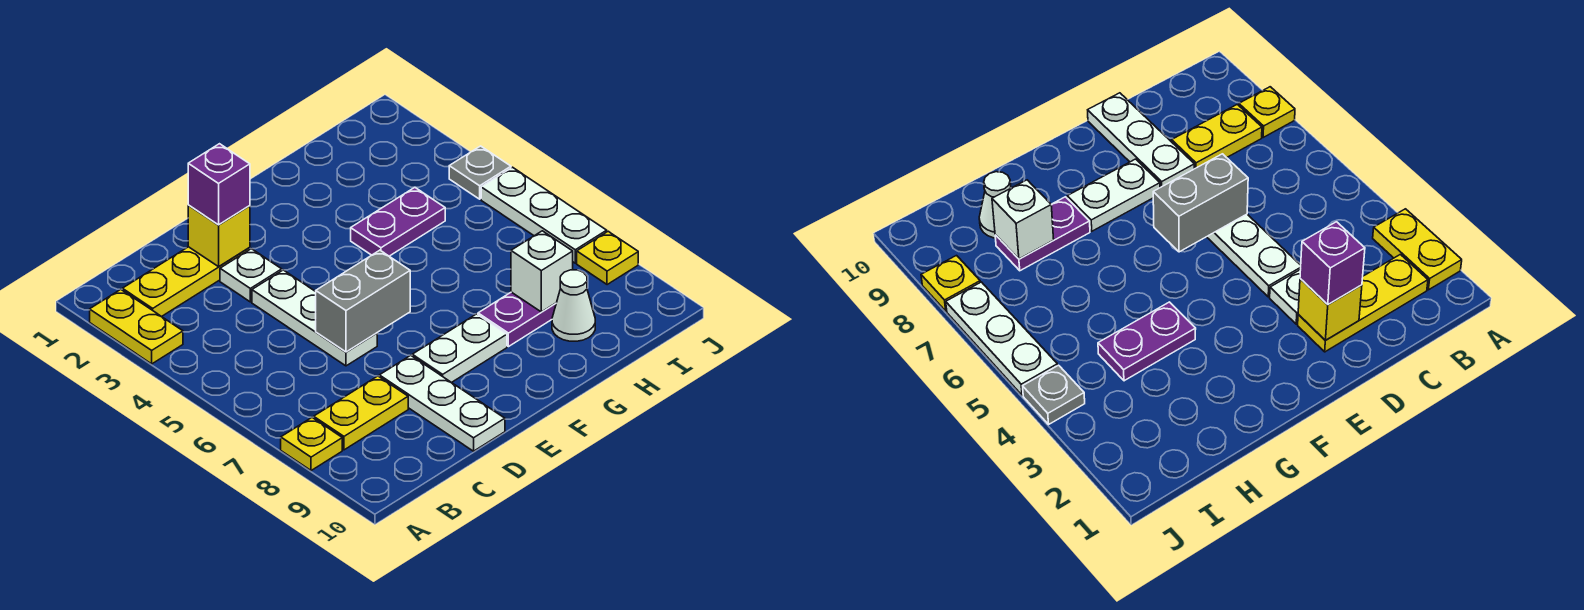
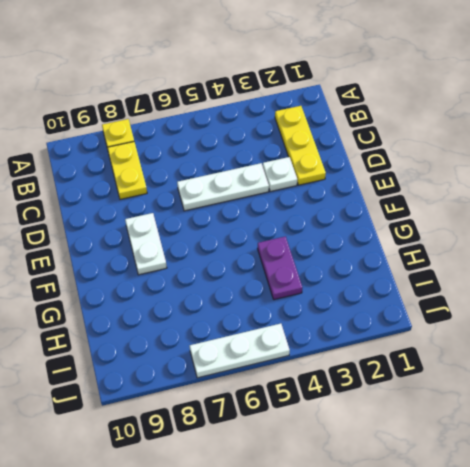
none -> yellow plate A2:A3 level 1
none -> white plate D8:D10 level 1
none -> purple plate G8:H8 level 1

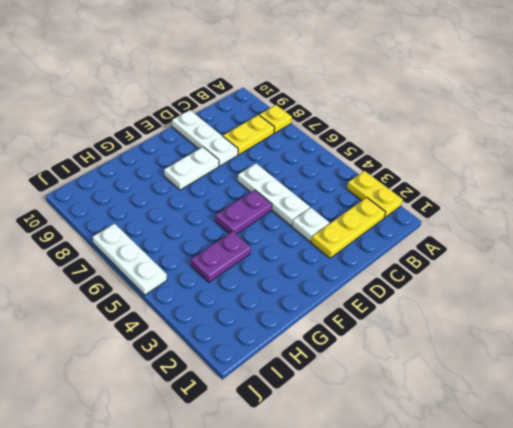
purple plate E5:F5 level 1 -> purple plate G8:H8 level 1
none -> white cone H9 level 1
none -> grey plate J4 level 1
none -> yellow plate J8 level 1

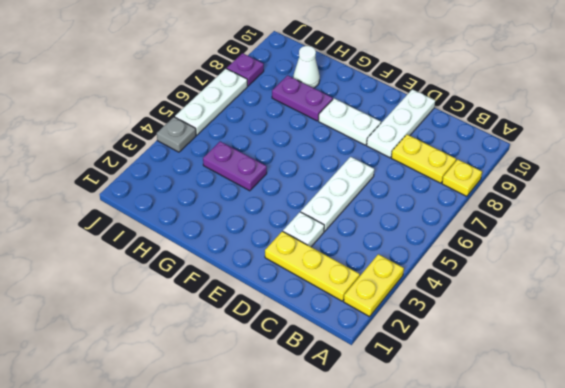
purple plate J8 level 1 -> yellow plate J8 level 1
none -> yellow brick D2 level 2
none -> grey brick D6:E6 level 2
none -> white brick H8 level 2

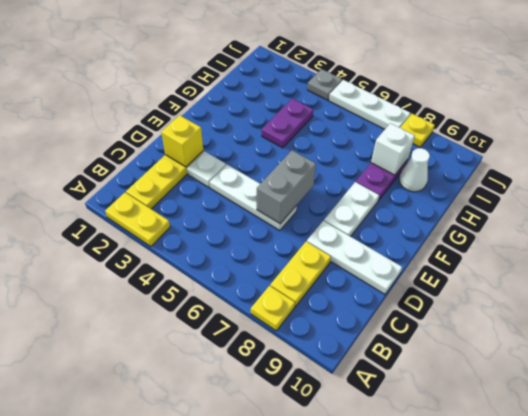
none -> purple brick D2 level 3

